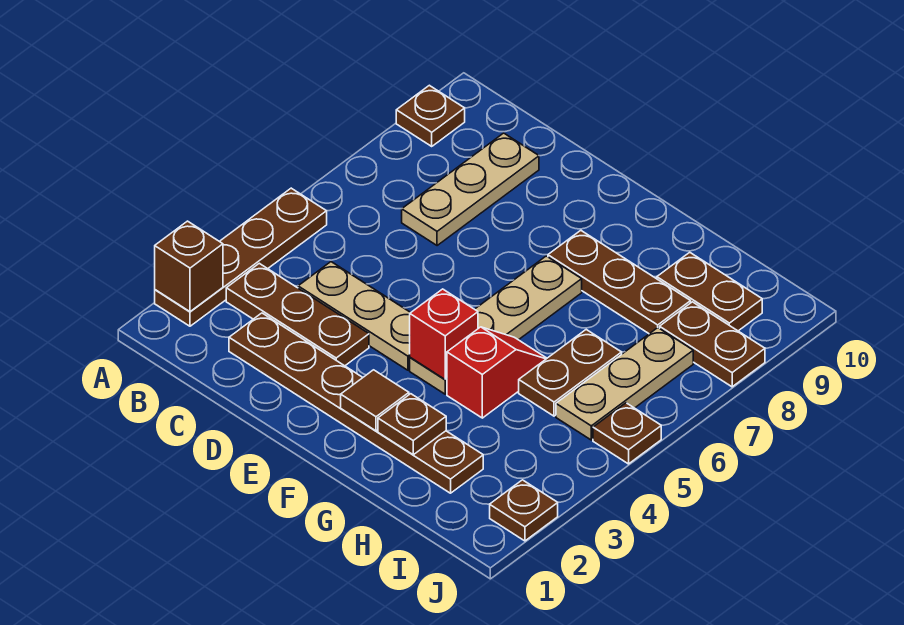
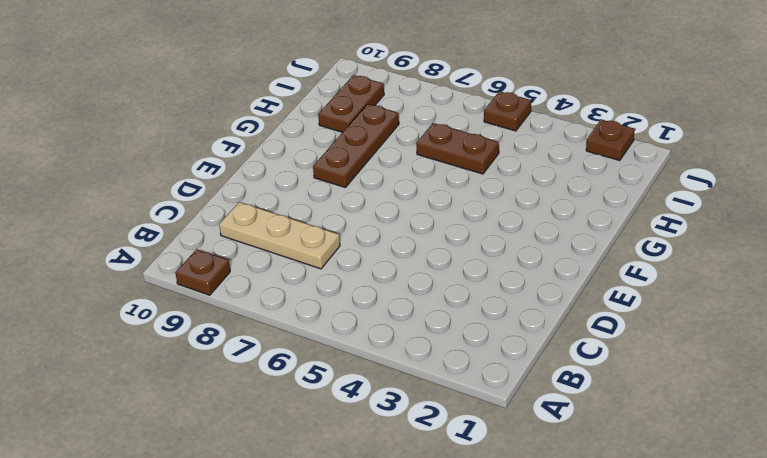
none -> brown plate A2:A5 level 1
none -> brown plate B3:D3 level 1
none -> brown plate C2:H2 level 1

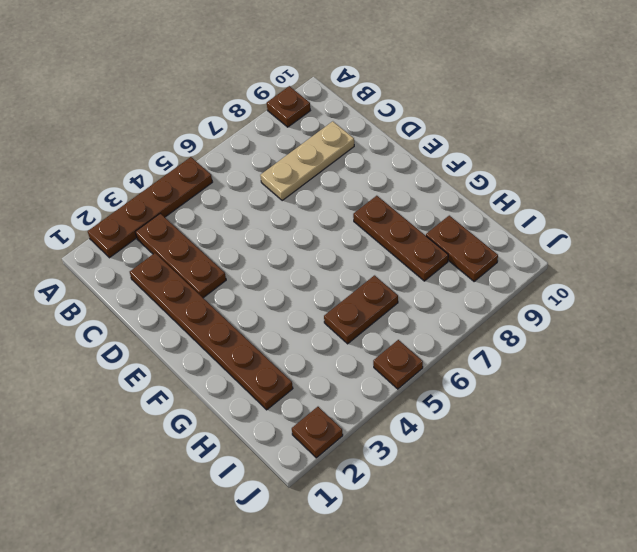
none -> tan plate C4:E4 level 1
none -> tan plate F4:F7 level 1
none -> red slope G4:G5 level 1 top 4

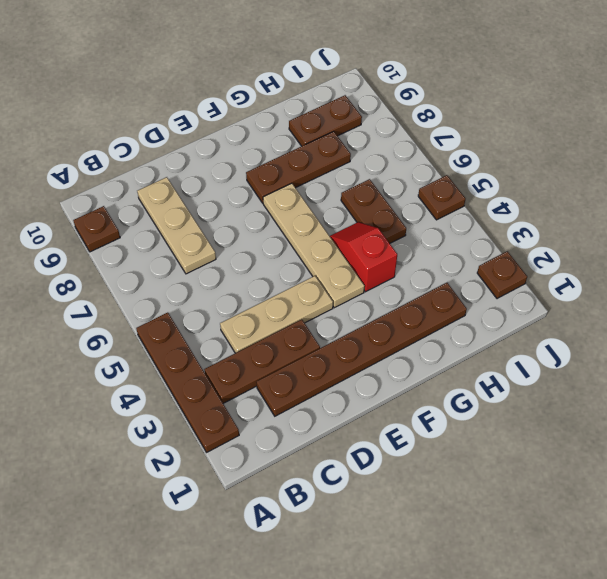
none -> tan plate I5:I7 level 1
none -> brown plate I8:J8 level 1
none -> brown brick A2 level 2

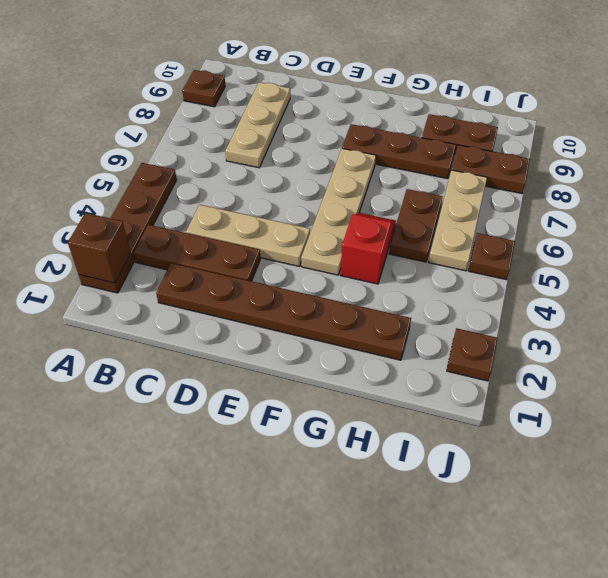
none -> brown tile F2 level 2
none -> red brick F4 level 2
none -> brown plate G2 level 2

